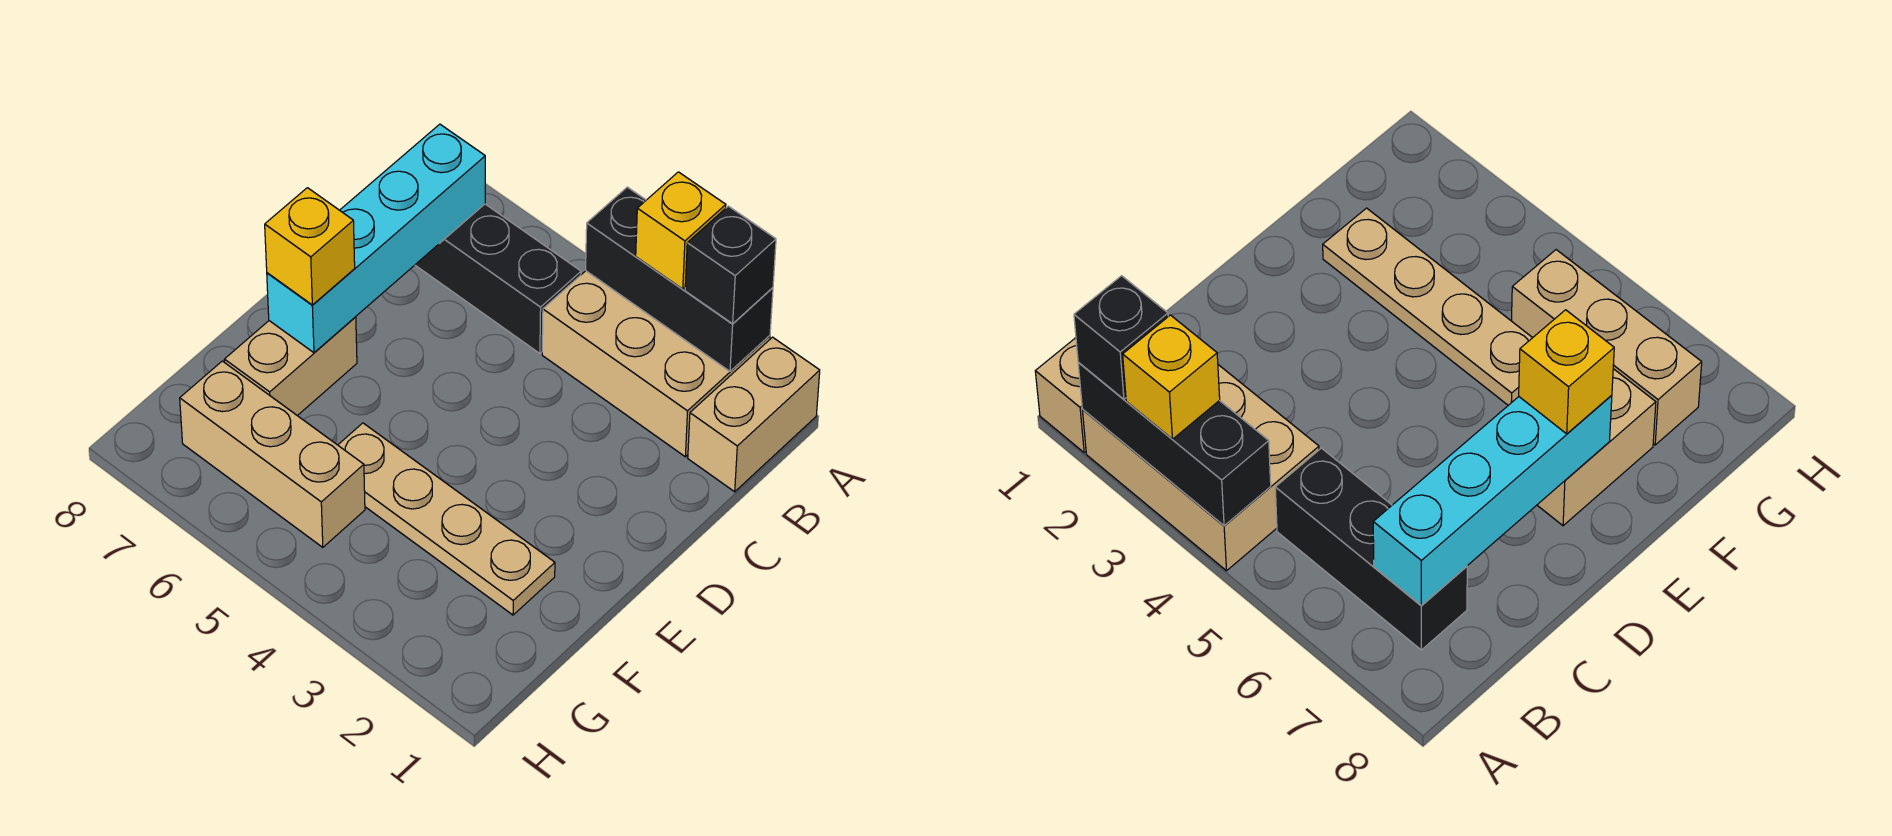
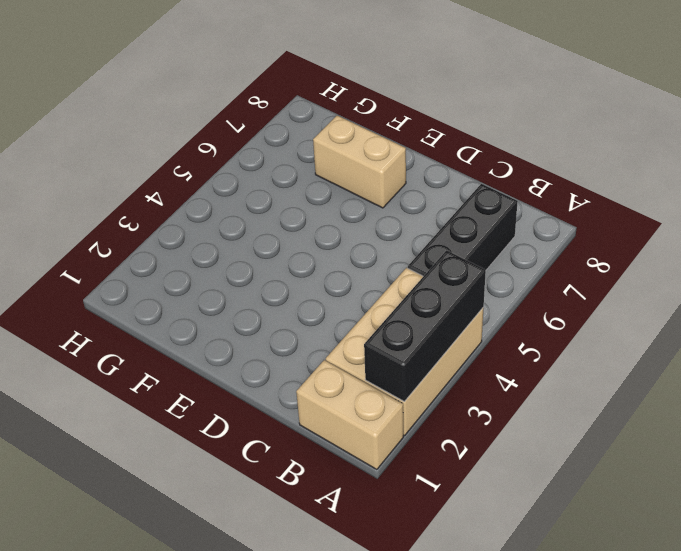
none -> tan plate F2:F5 level 1
none -> tan brick G5:G7 level 1

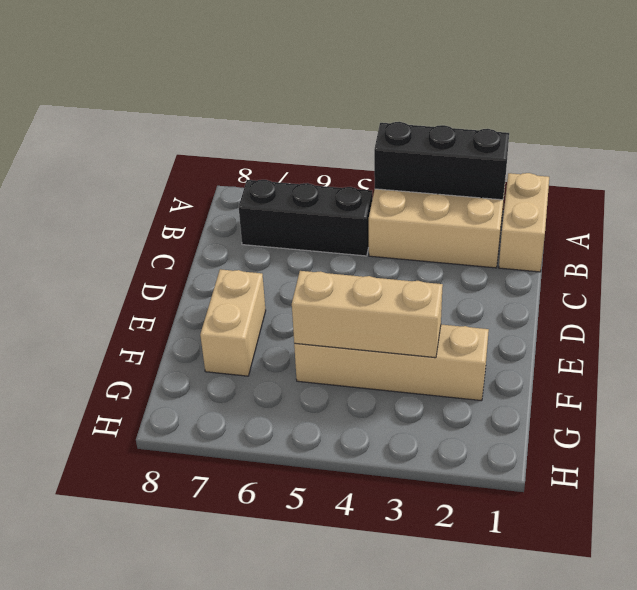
tan brick F2:F5 level 1 -> tan plate F2:F5 level 1
tan brick F3:F5 level 2 -> tan brick G5:G7 level 1
none -> cyan brick B7:E7 level 2
none -> black brick A2 level 3

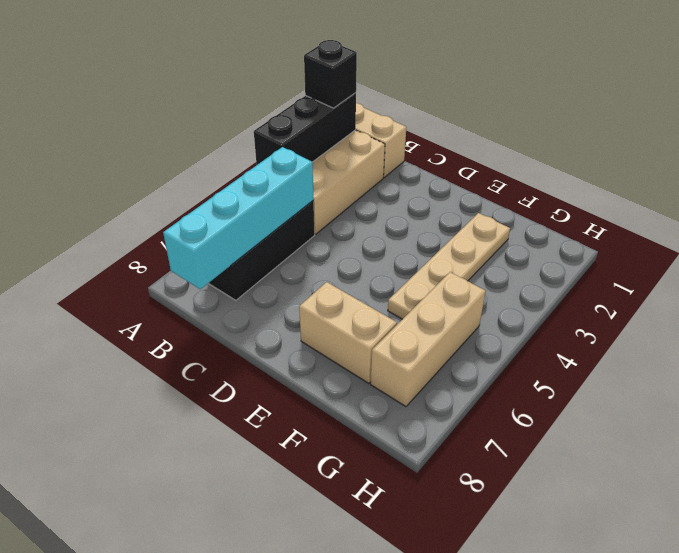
cyan brick B5:B8 level 2 -> cyan brick B7:E7 level 2
none -> yellow brick A3 level 3
none -> yellow brick E7 level 3

